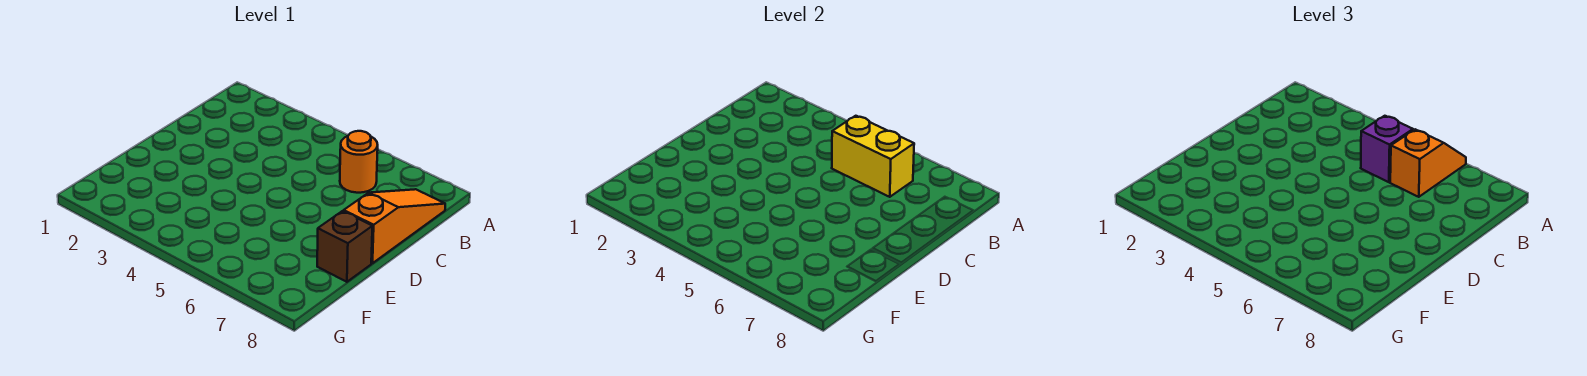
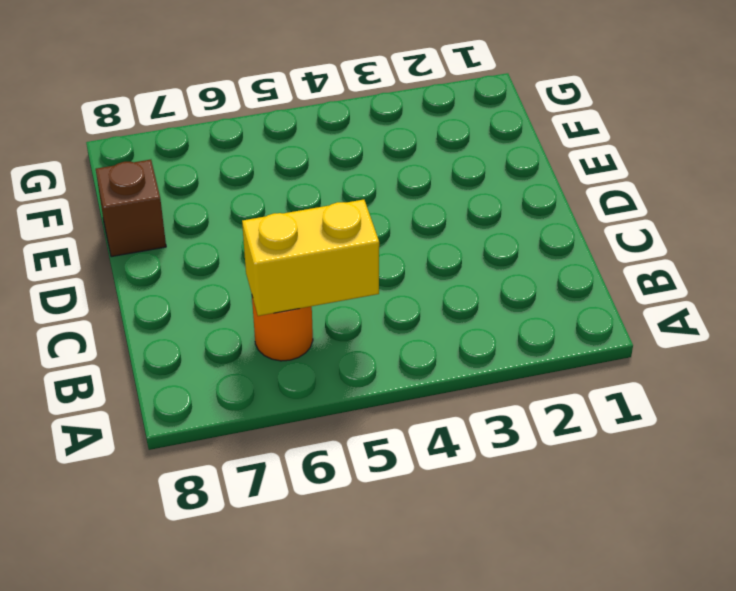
none -> orange slope B8:D8 level 1 top D
none -> orange slope A6:B6 level 3 top B

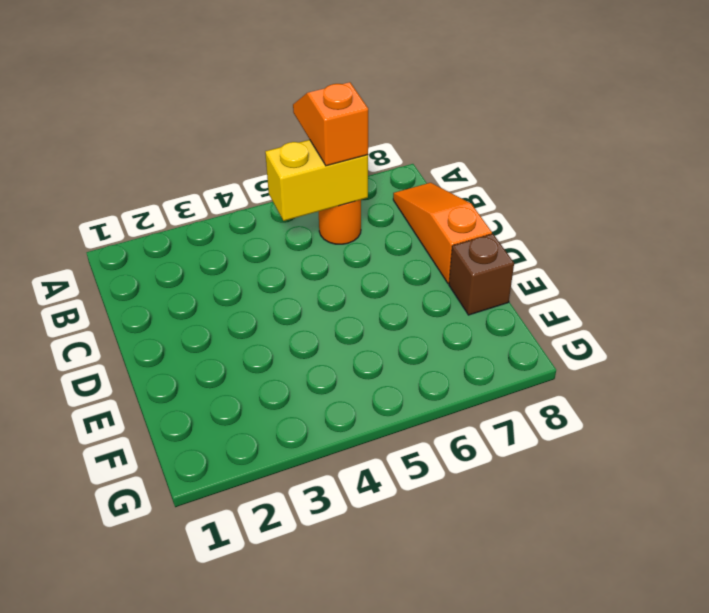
none -> purple brick B5 level 3

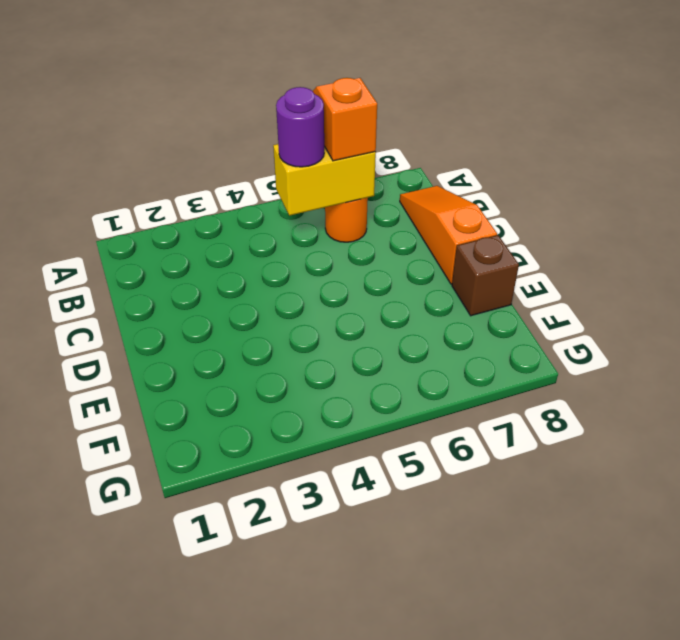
purple round brick B5 level 3 -> purple brick B5 level 3

